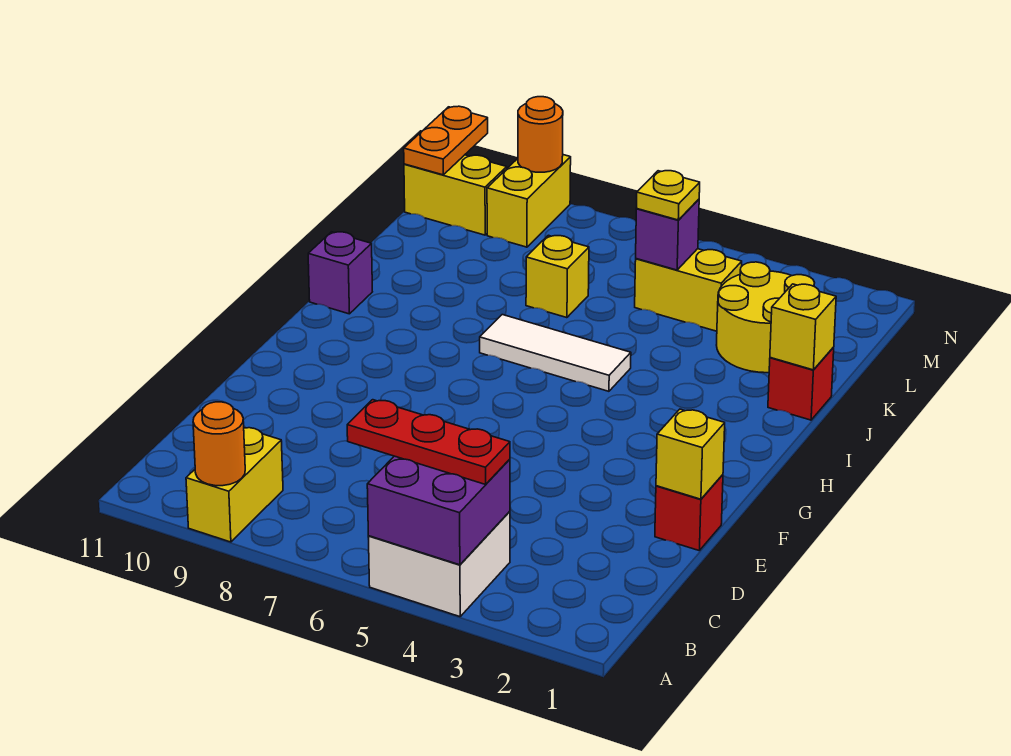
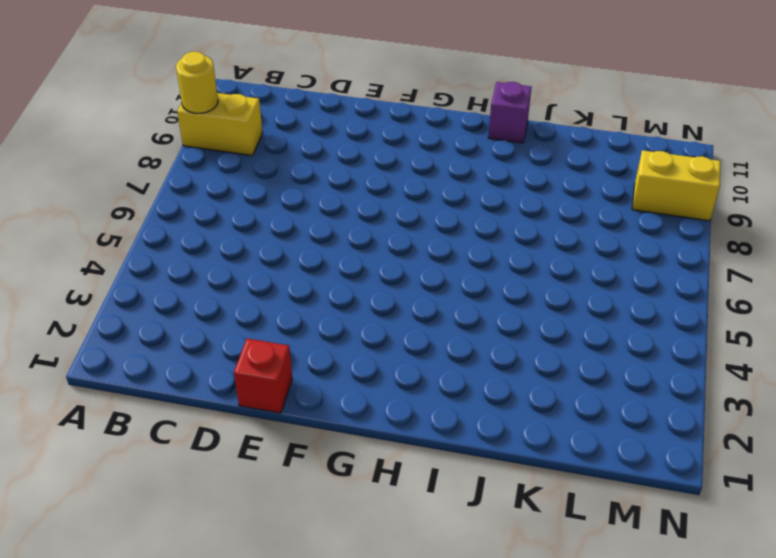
yellow round brick A9 level 2 -> orange round brick A9 level 2
none -> white brick A4:B5 level 1
none -> white tile I5:I7 level 1
none -> red brick J1 level 1

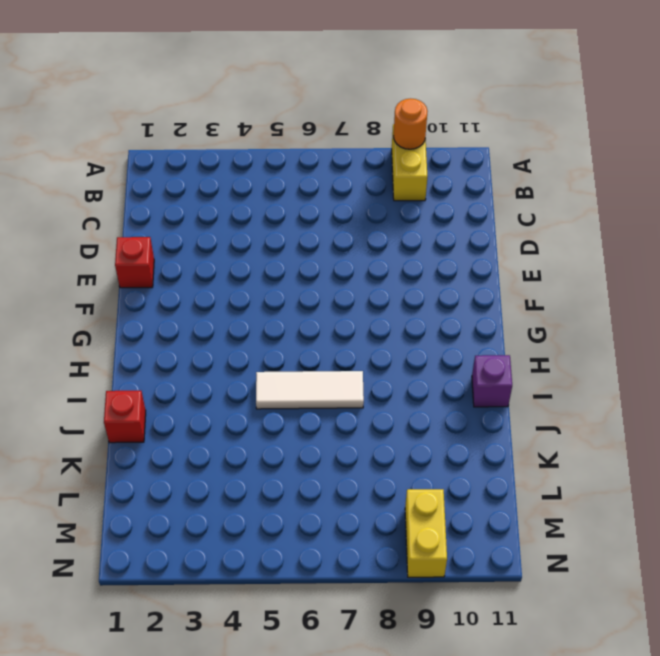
none -> white brick A4:B5 level 1
none -> yellow round brick K2:L3 level 1
none -> yellow brick K7 level 1

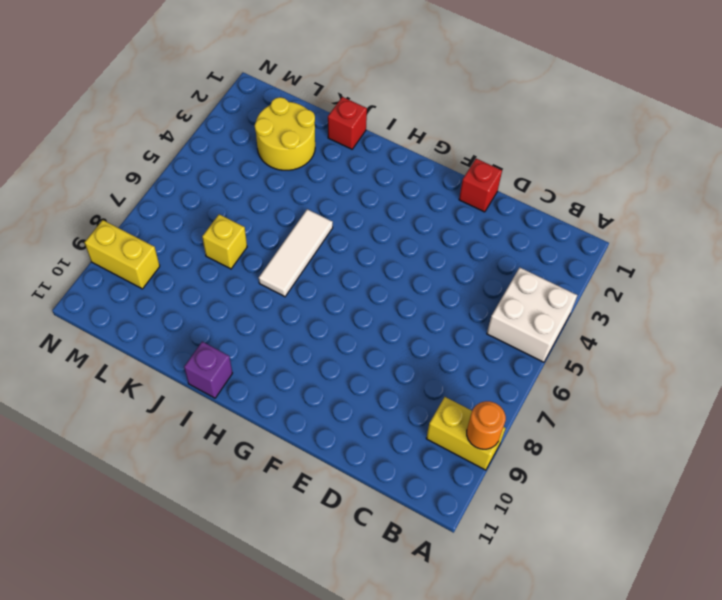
none -> yellow brick L4:L5 level 1
none -> yellow brick M10:M11 level 1
none -> purple brick A4:B5 level 2

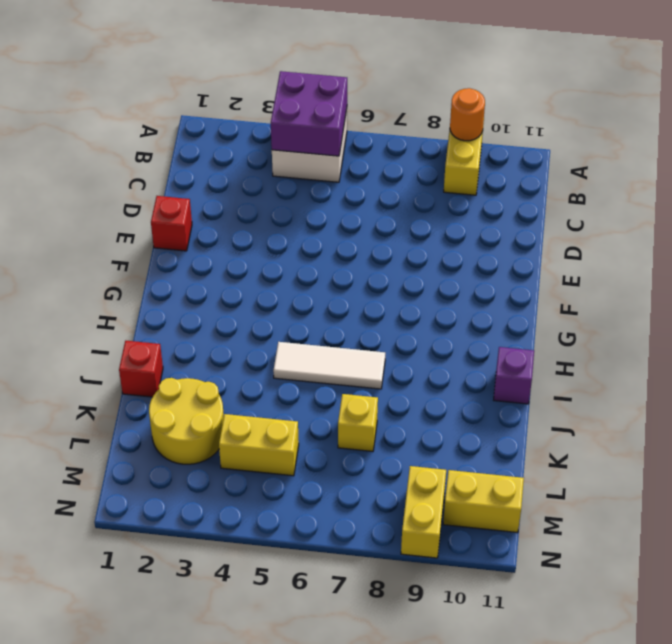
none -> yellow brick E1 level 2
none -> yellow brick J1 level 2
none -> purple brick L5 level 2

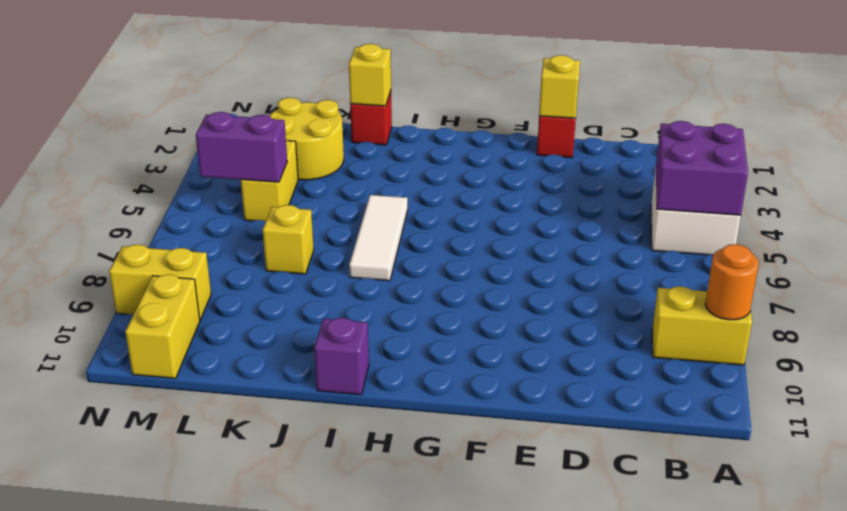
purple brick L5:M5 level 2 -> purple brick L5 level 2
none -> orange plate M11:N11 level 2
none -> orange round brick N9 level 2
none -> red plate B4:B6 level 3

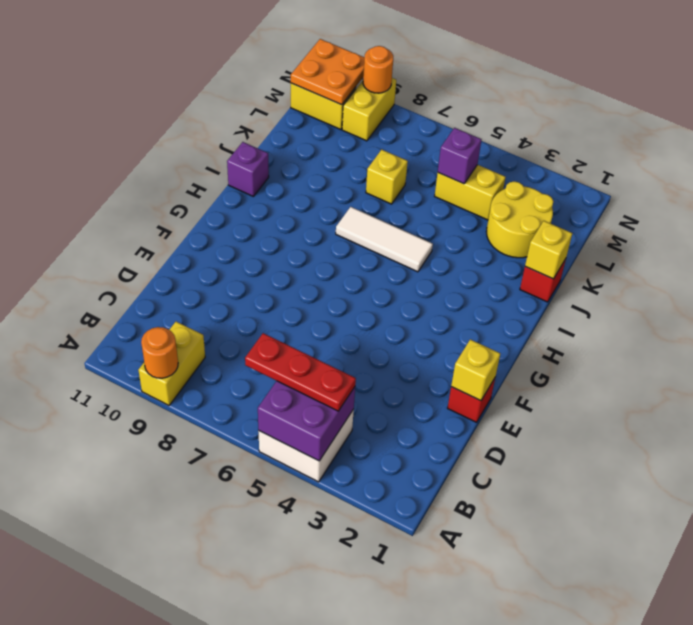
orange plate M10:N11 level 2 -> orange plate M11:N11 level 2
none -> yellow plate L5 level 3

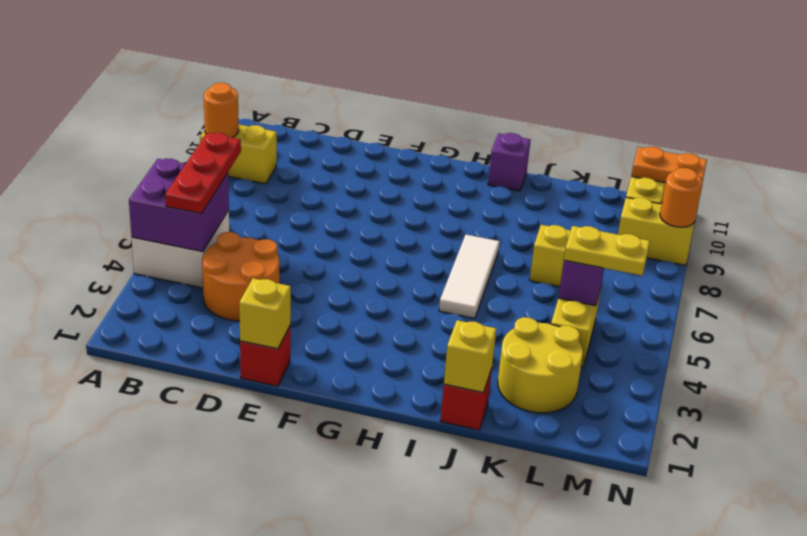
orange round brick C3:D4 level 1 -> none
yellow plate L5:M5 level 3 -> yellow plate L5 level 3

